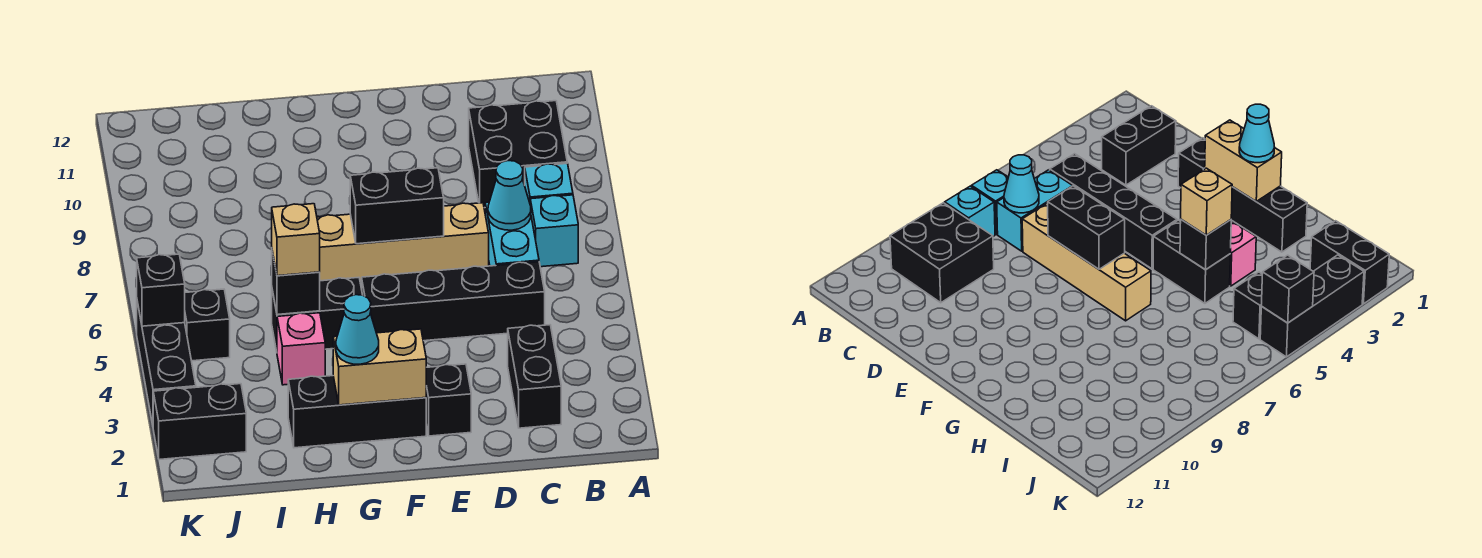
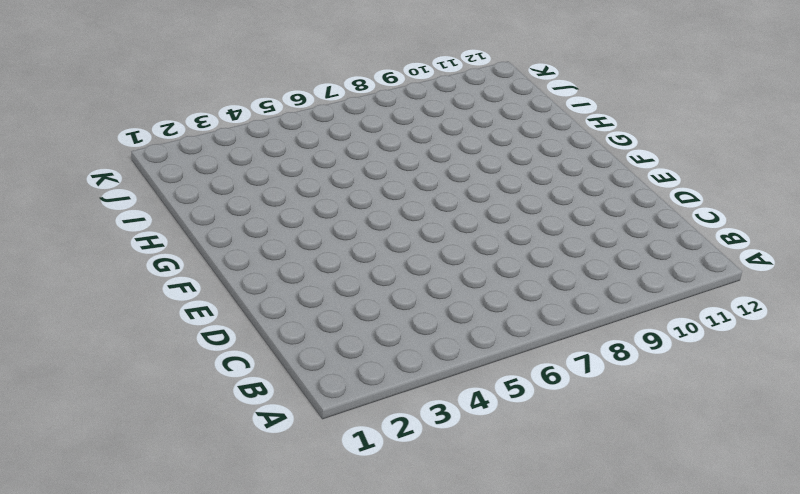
none -> cyan brick B7 level 1
none -> cyan brick B8 level 1
none -> black brick B9:C10 level 1

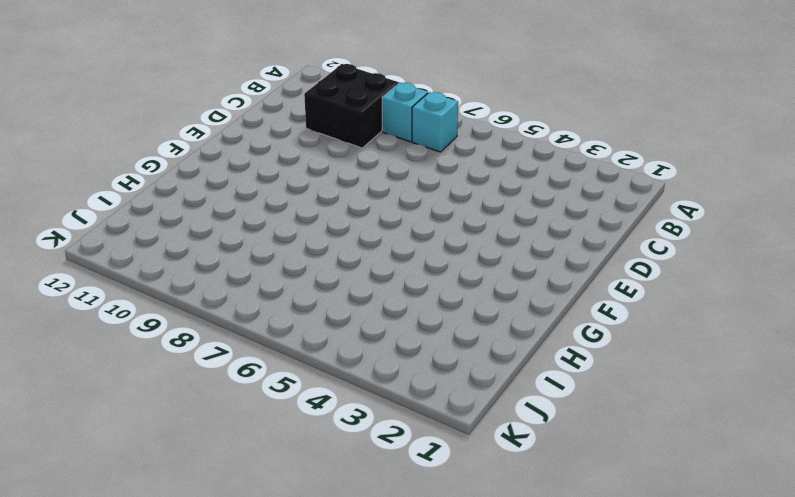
none -> black brick C2:C3 level 1
none -> black brick C5:F5 level 1
none -> cyan brick C6:C7 level 1

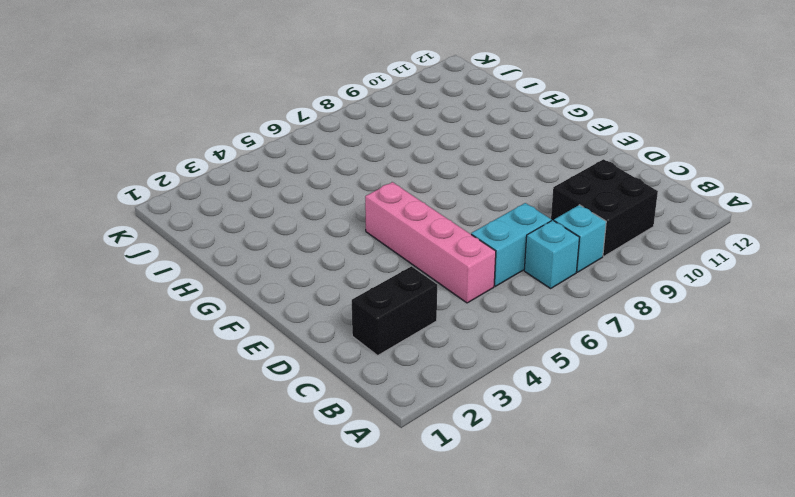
pink brick C5:F5 level 1 -> black brick C5:F5 level 1
none -> tan brick D7:G7 level 1
none -> black brick E2 level 1
none -> black brick F2:H2 level 1

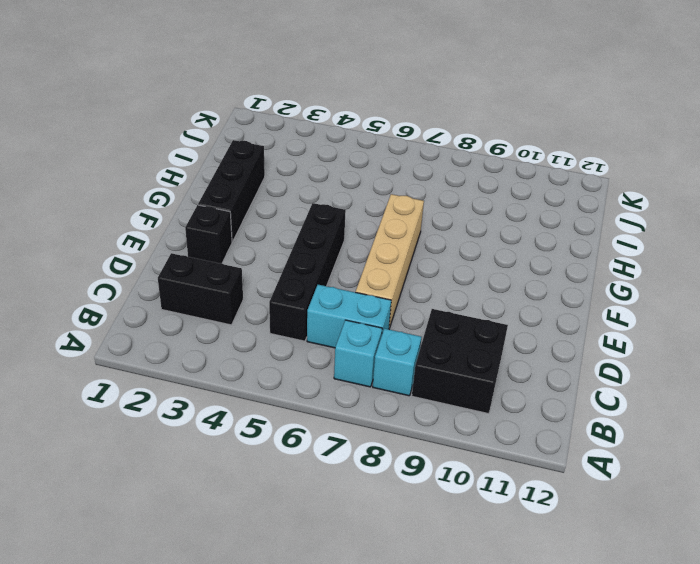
none -> black brick G5:H5 level 1
none -> pink brick H4 level 1
none -> black brick J2:K2 level 1

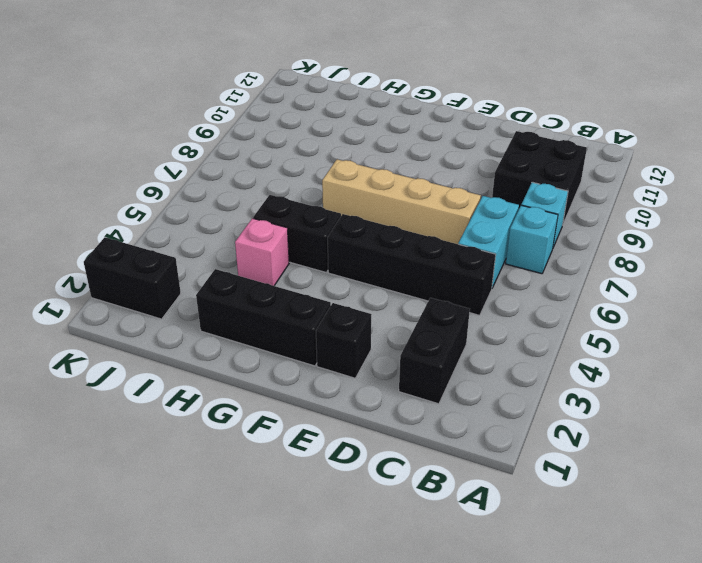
none -> black brick J5 level 1
none -> black brick K3:K5 level 1
none -> cyan cone C7 level 2

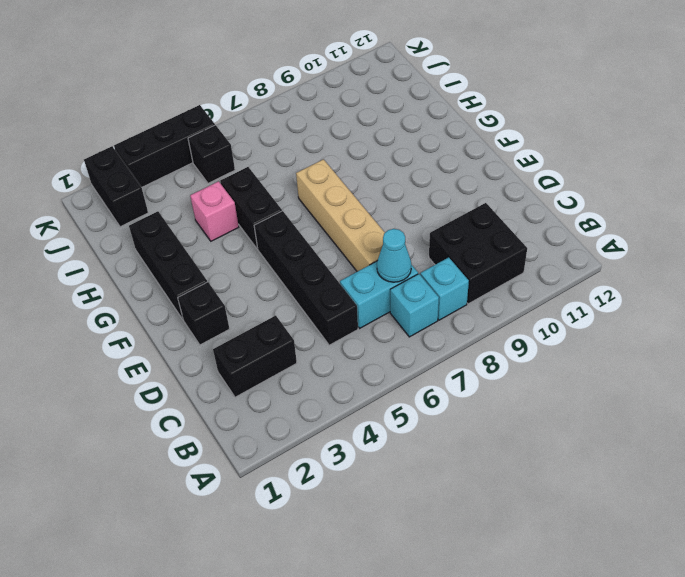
none -> black brick E7:F7 level 2
none -> tan brick F2:G2 level 2
none -> black brick H5 level 2

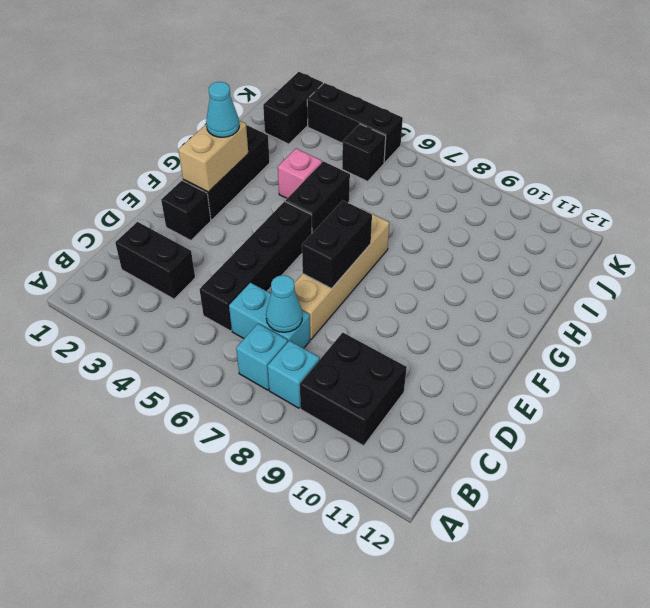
none -> black brick H5 level 2
none -> black brick K5 level 2
none -> tan brick H5 level 3

